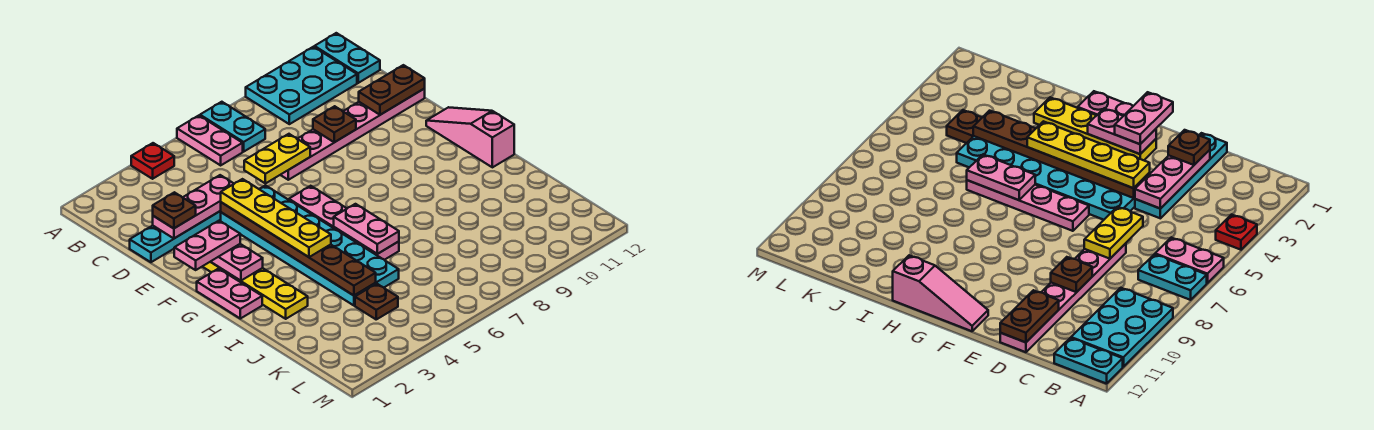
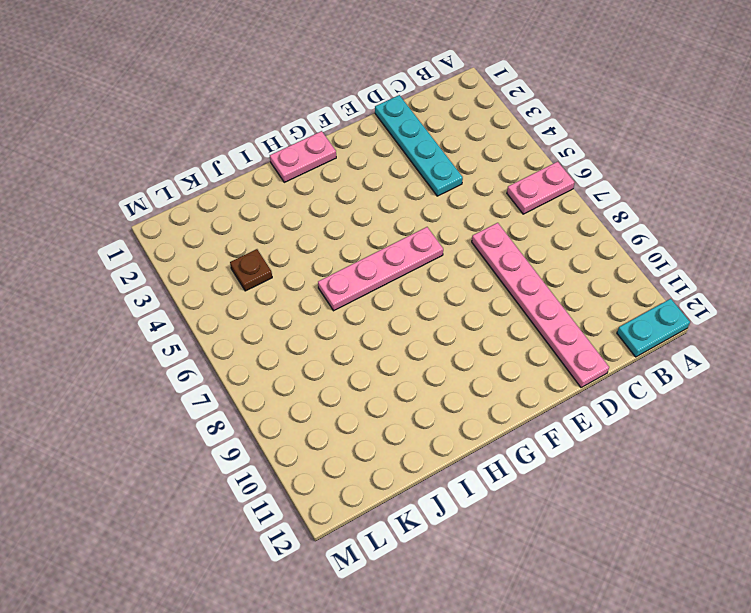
none -> red plate A4 level 1
none -> cyan plate A7:B7 level 1
none -> cyan plate A9:B11 level 1

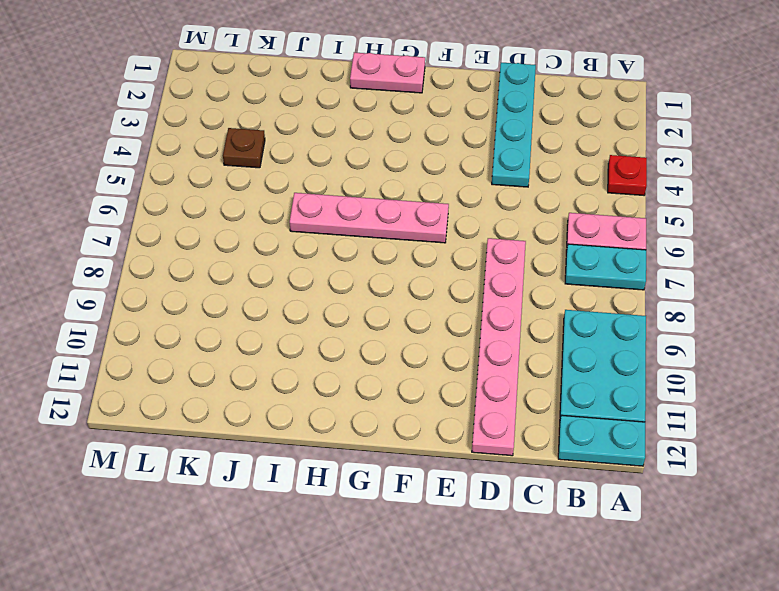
none -> cyan plate E4:J5 level 1
none -> yellow plate F2:I2 level 1
none -> pink slope F12:H12 level 1 top H

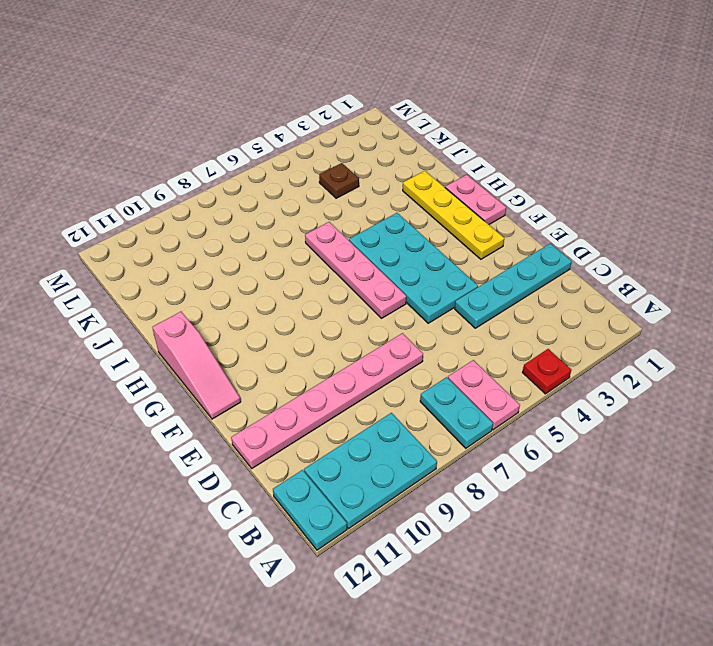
cyan plate E4:H5 level 1 -> cyan plate E4:J5 level 1
none -> pink plate D2:D4 level 2
none -> yellow plate D6:D7 level 2
none -> brown plate D9 level 2

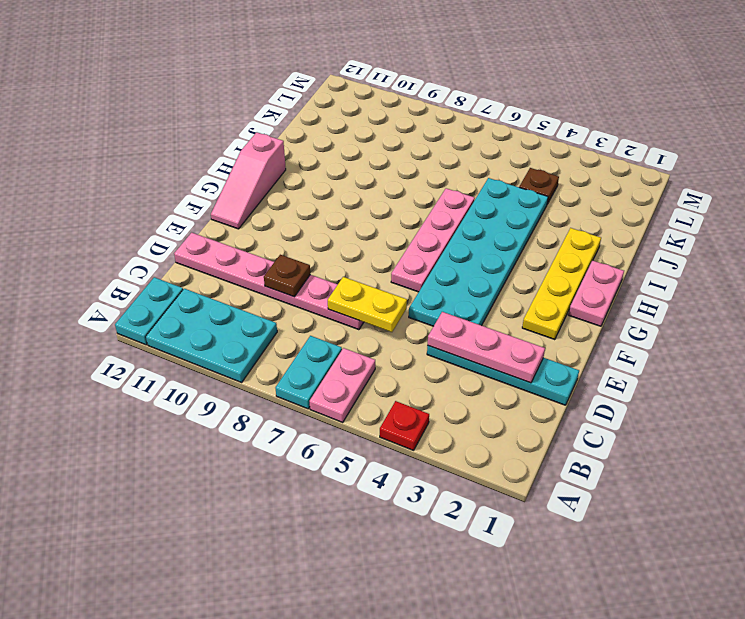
none -> brown plate D11:D12 level 2
none -> brown plate E4:J4 level 2
none -> pink plate F2:G2 level 2

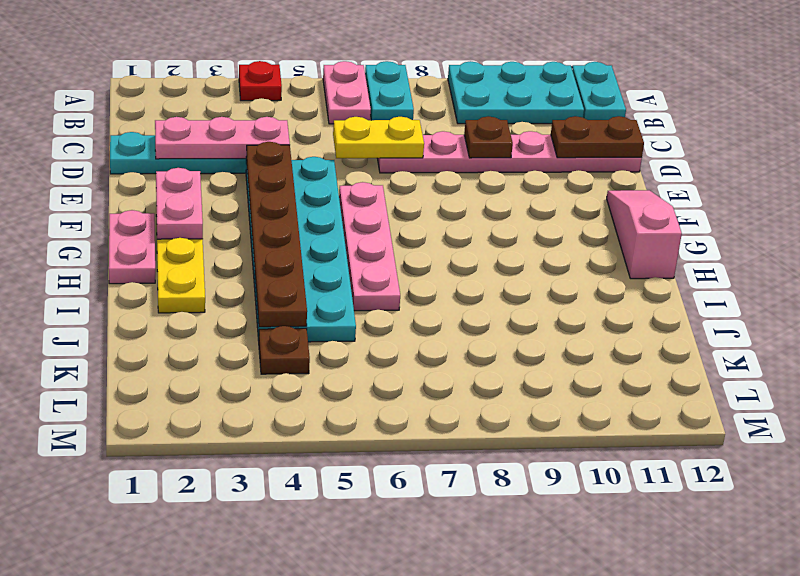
none -> pink plate H6:I6 level 2
none -> brown plate D2 level 3
none -> yellow plate E4:H4 level 3

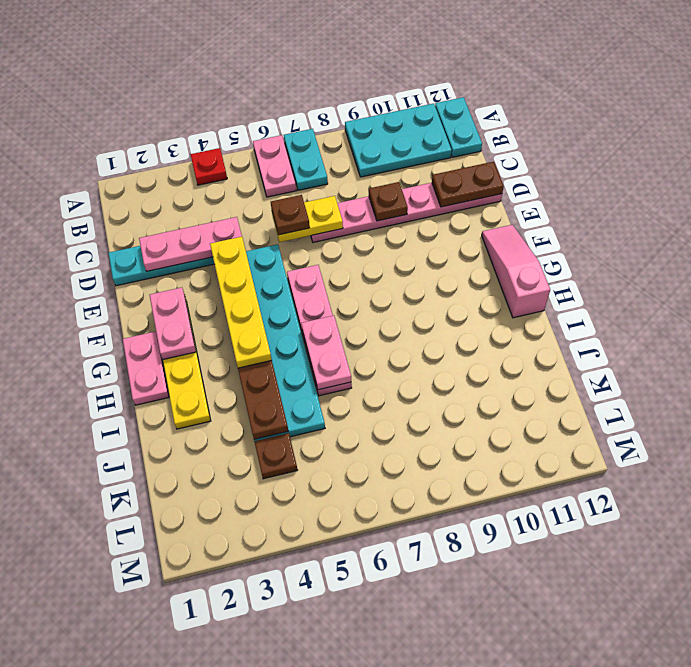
brown plate D6 level 3 -> brown plate D2 level 3
none -> pink plate F1:F2 level 3

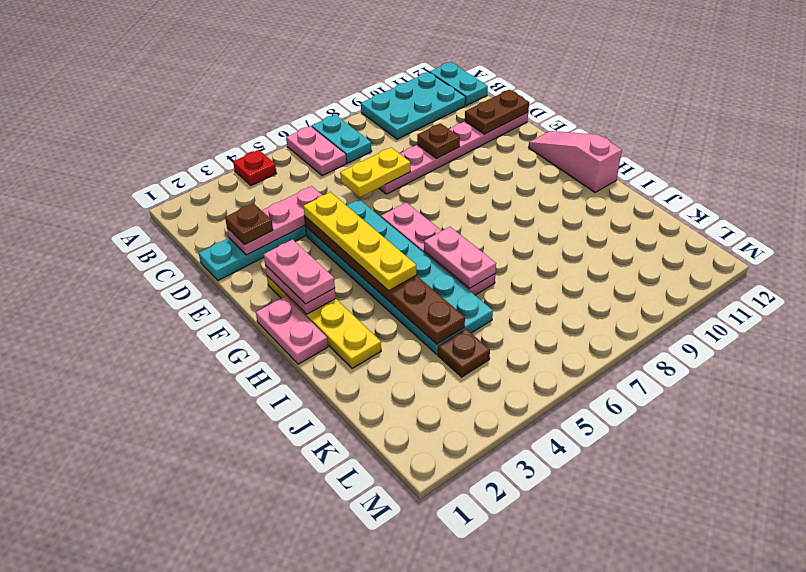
pink plate F2:G2 level 3 -> pink plate F1:F2 level 3

